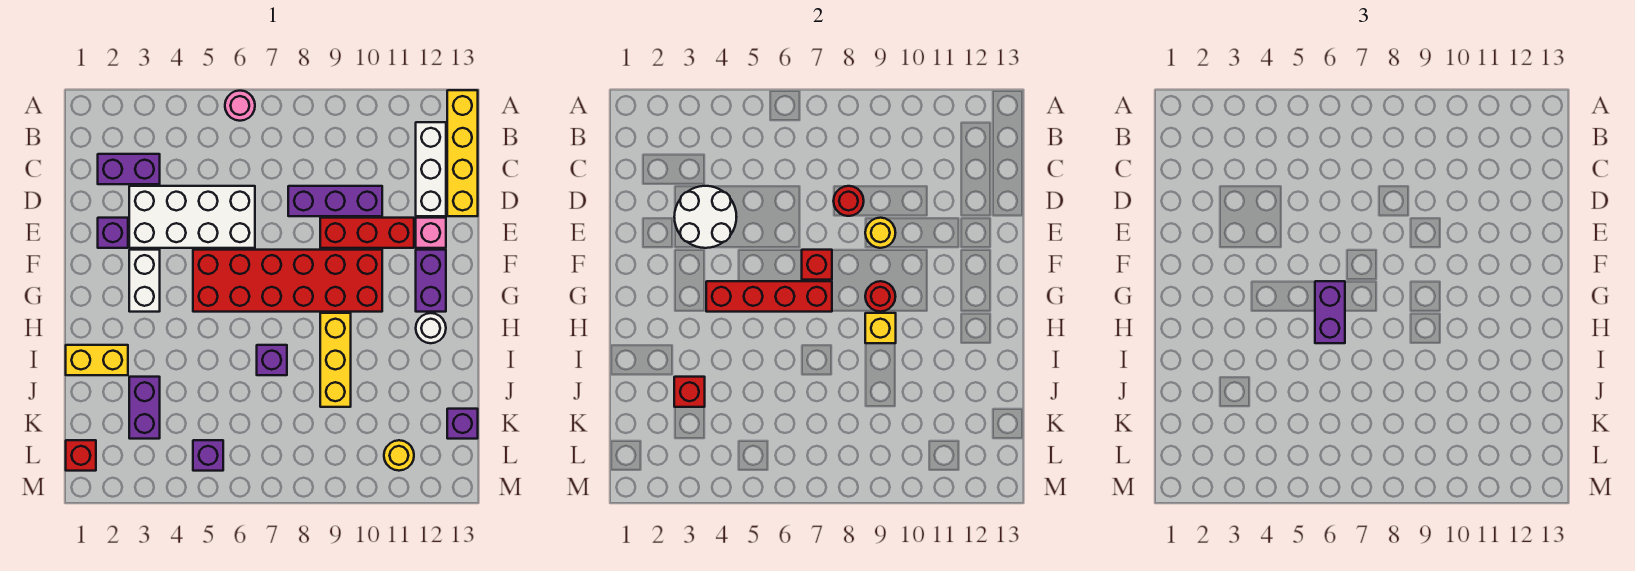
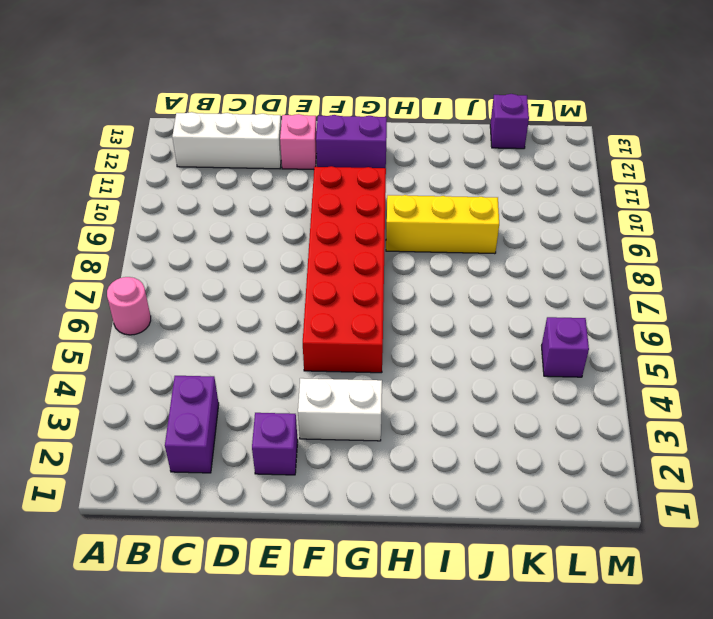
none -> yellow brick A13:D13 level 1
none -> white brick D3:E6 level 1
none -> purple brick D8:D10 level 1
none -> red brick E9:E11 level 1

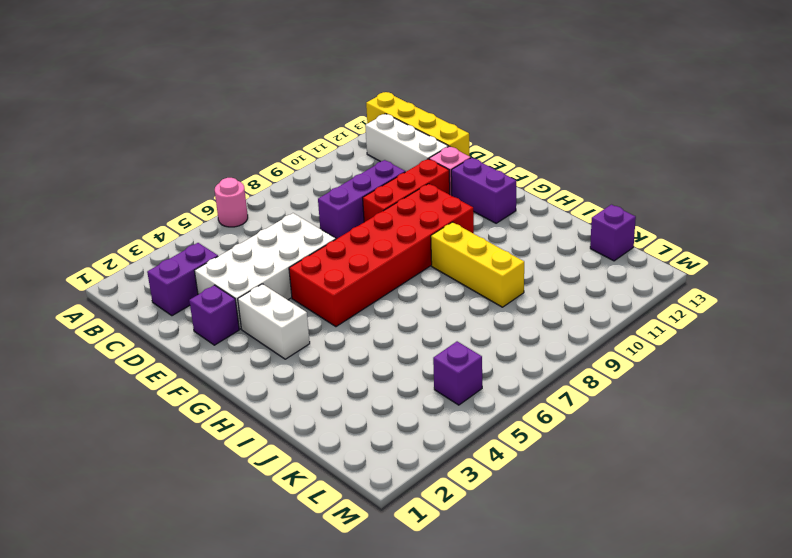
none -> white round brick H12 level 1
none -> yellow brick I1:I2 level 1
none -> purple brick I7 level 1
none -> purple brick J3:K3 level 1

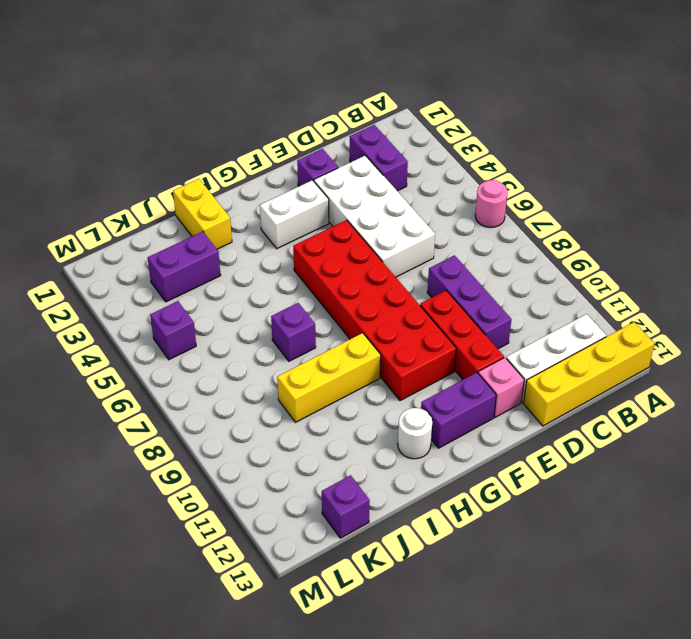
none -> red brick L1 level 1
none -> yellow round brick L11 level 1
none -> white round brick D3:E4 level 2
none -> red round brick D8 level 2

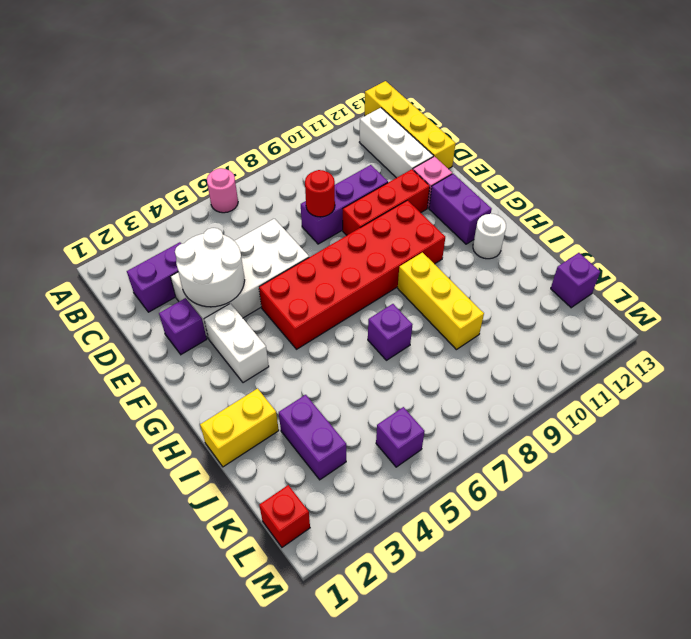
none -> yellow round brick L11 level 1
none -> yellow round brick E9 level 2
none -> red brick F7 level 2
none -> red brick G4:G7 level 2

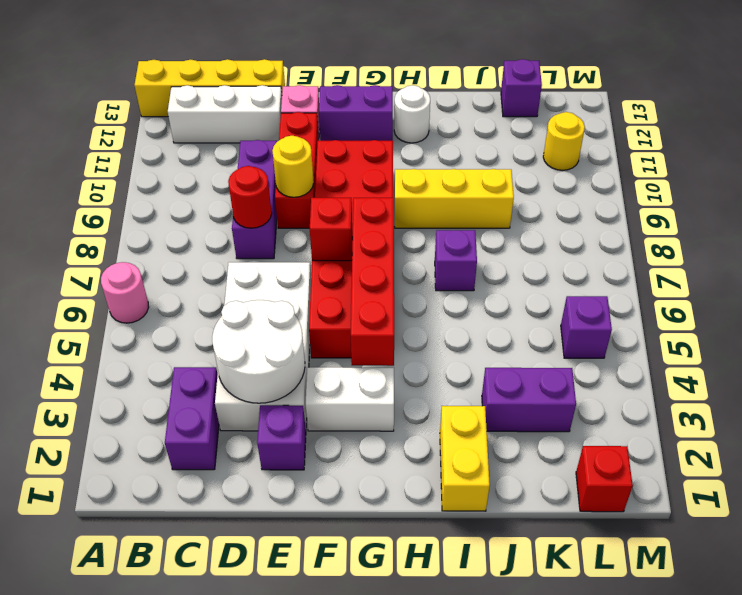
none -> red round brick G9 level 2
none -> yellow brick H9 level 2
none -> red brick J3 level 2
none -> purple brick G6:H6 level 3

